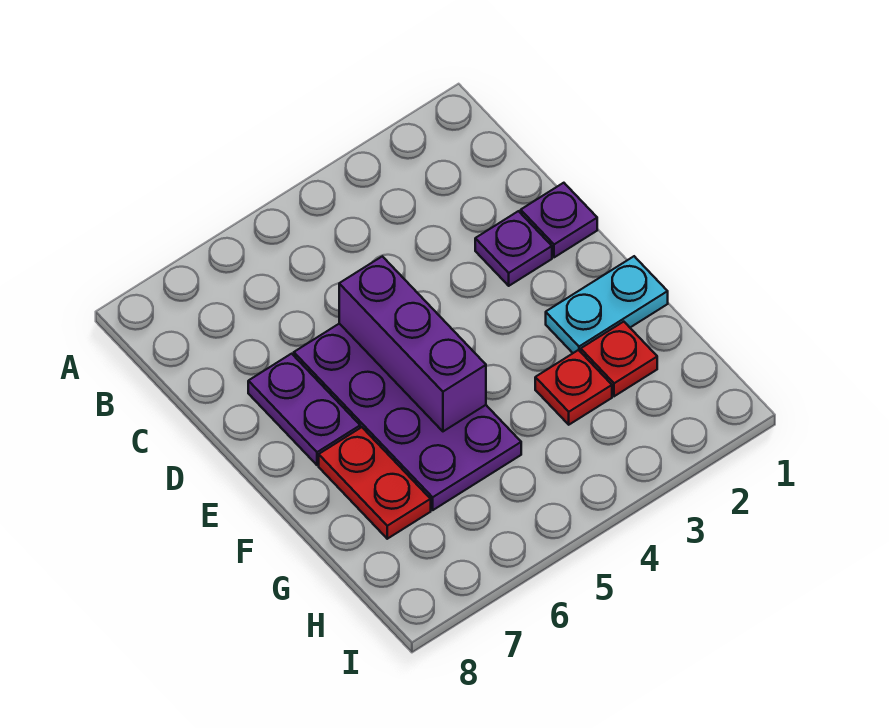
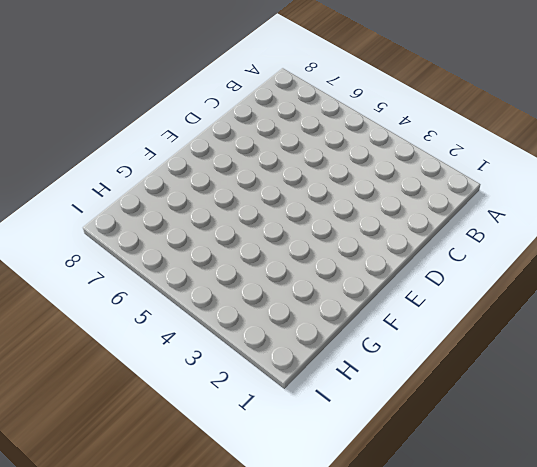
none -> purple plate D1 level 1
none -> purple plate D2 level 1

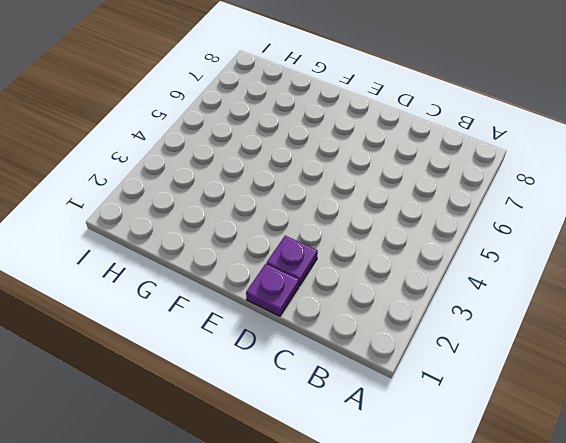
none -> purple plate D5:G6 level 1
none -> purple plate D7:E7 level 1

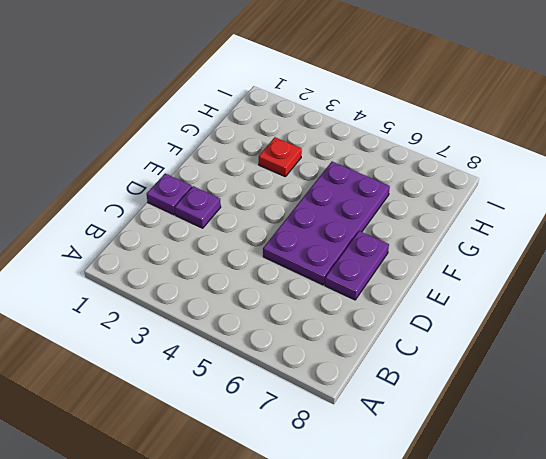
none -> cyan plate F1:F2 level 1
none -> red plate F7:G7 level 1

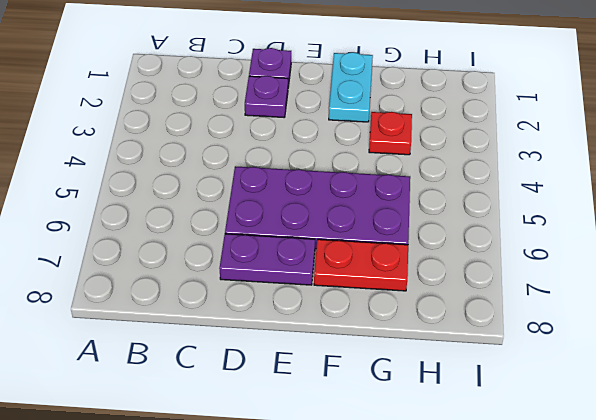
none -> red plate G2 level 1
none -> purple brick D5:F5 level 2

